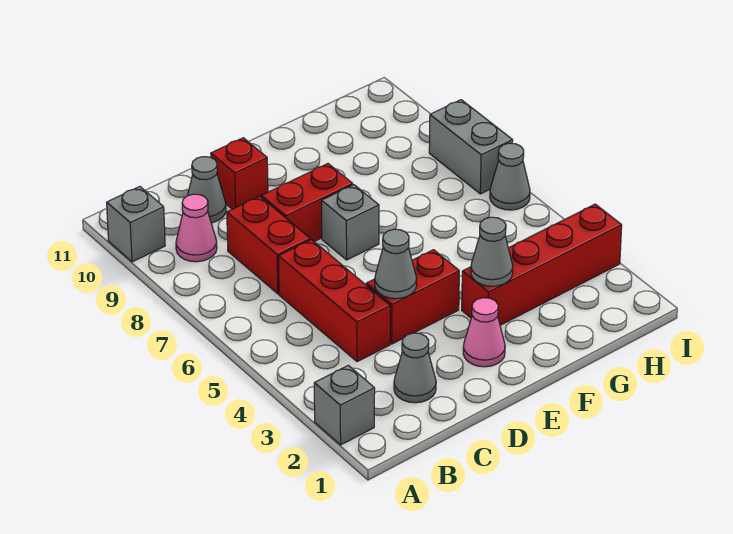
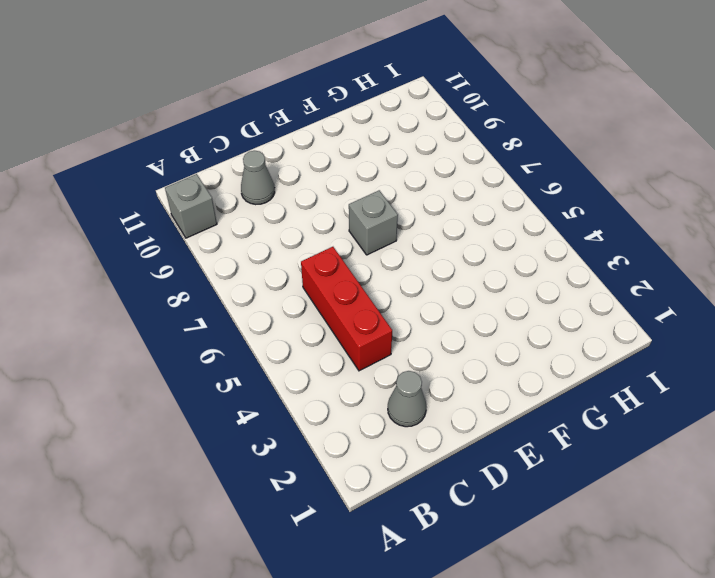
none -> grey brick A2 level 1
none -> pink cone B9 level 1
none -> red brick C7:C8 level 1

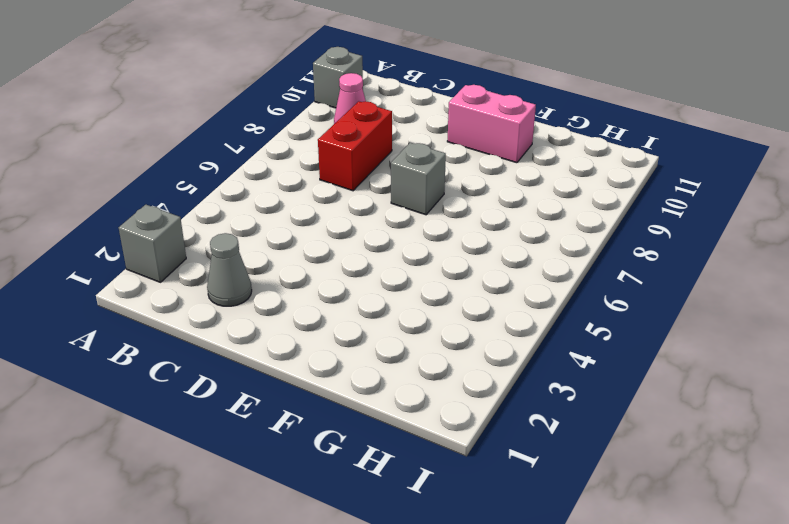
pink brick E10:F10 level 1 -> none
none -> red brick C4:C6 level 1
none -> grey cone C10 level 1
none -> red brick D4:E4 level 1

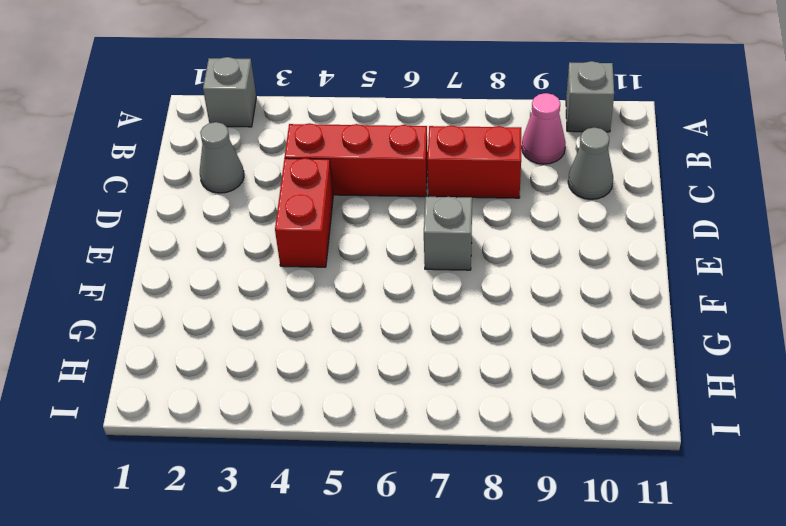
none -> red brick D8:E8 level 1
none -> red brick D10 level 1
none -> pink cone E2 level 1

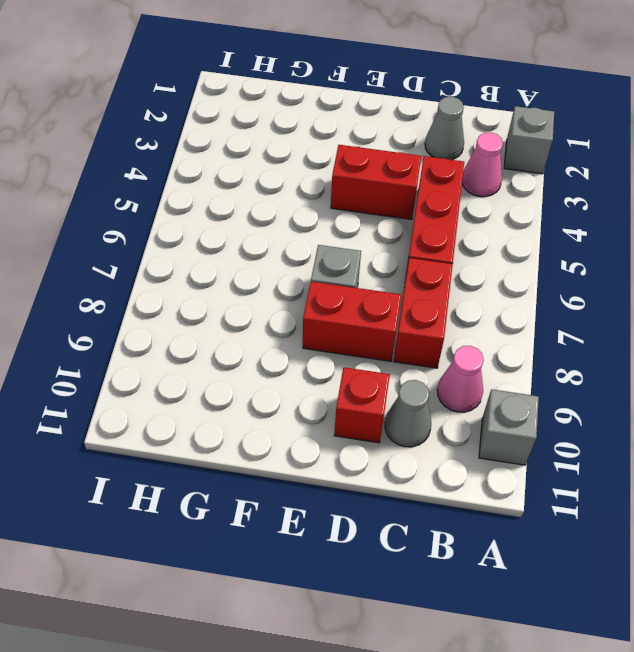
pink cone B3 level 1 -> pink cone E2 level 1
none -> red brick F3:I3 level 1
none -> grey cone I6 level 1
none -> grey brick I7:I8 level 1

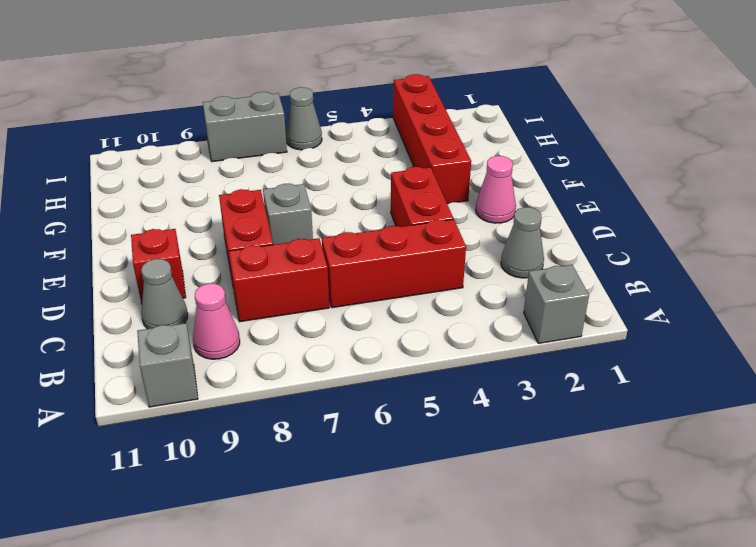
none -> grey cone D4 level 2
none -> grey cone F3 level 2

